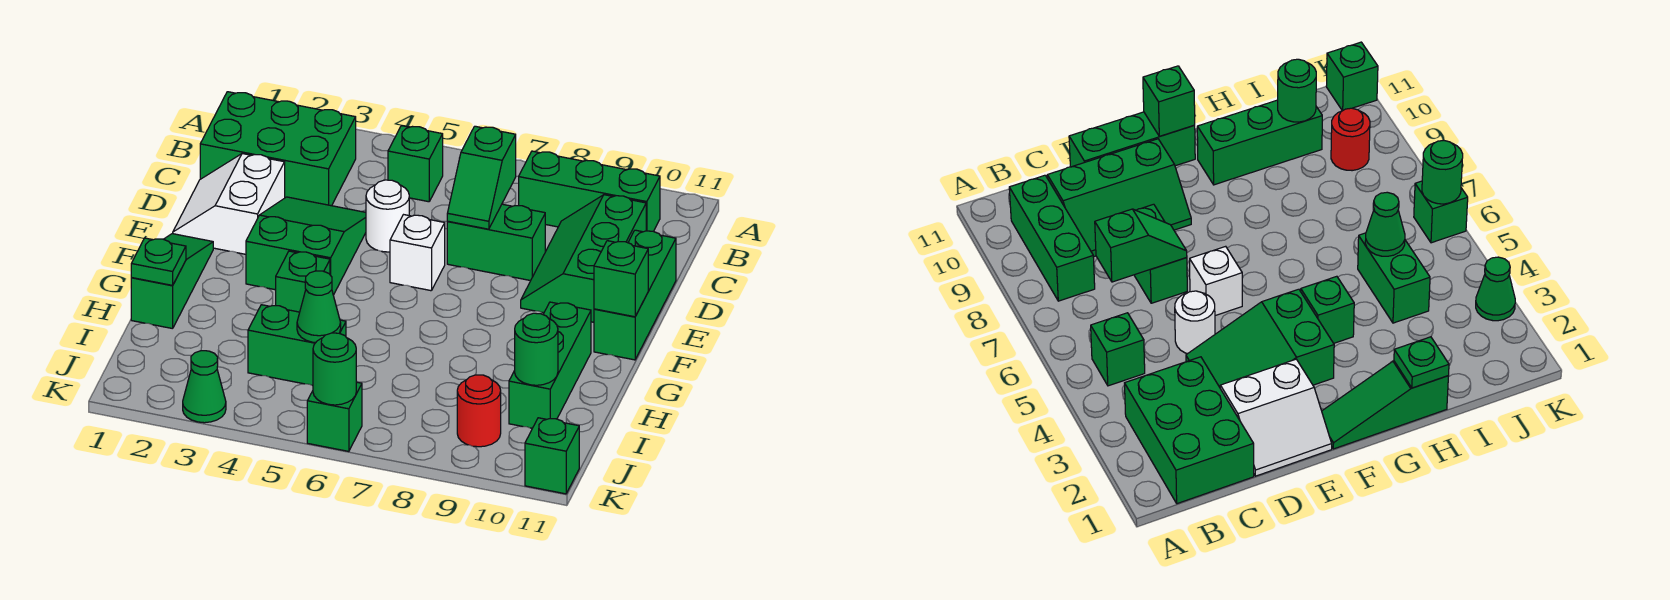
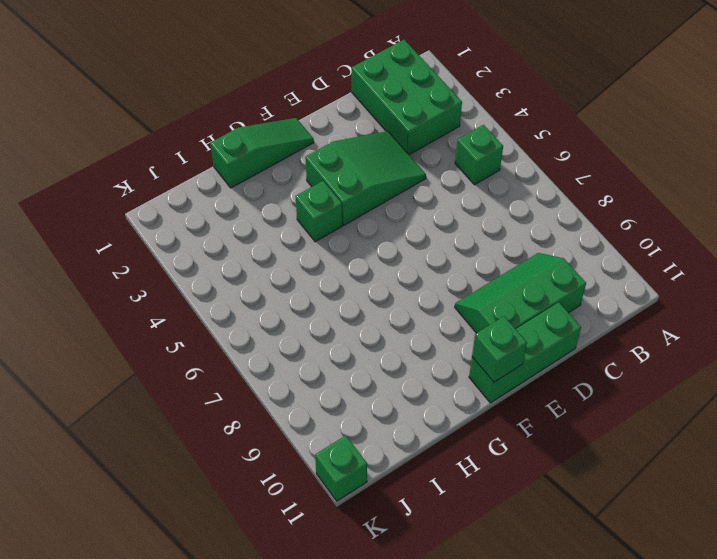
none -> green brick B8:B10 level 1
none -> white slope D1:E2 level 1 top 2
none -> white round brick D5 level 1

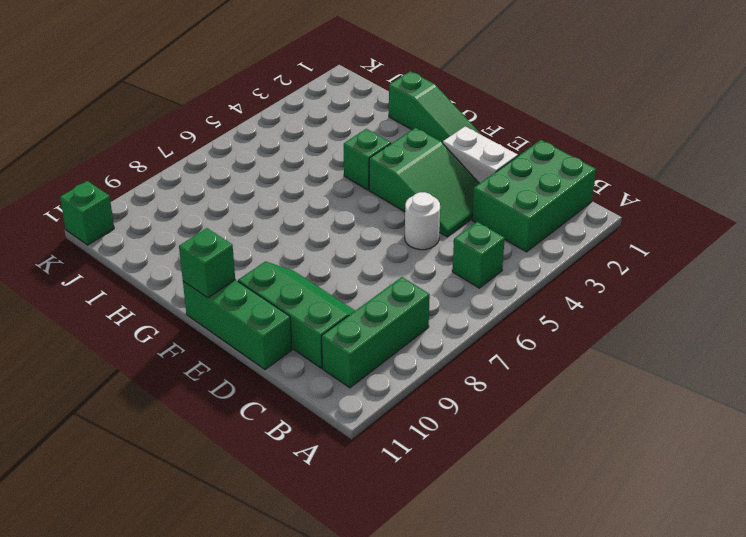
none -> green brick D7:D8 level 1
none -> white brick E6 level 1
none -> green brick G10:I10 level 1

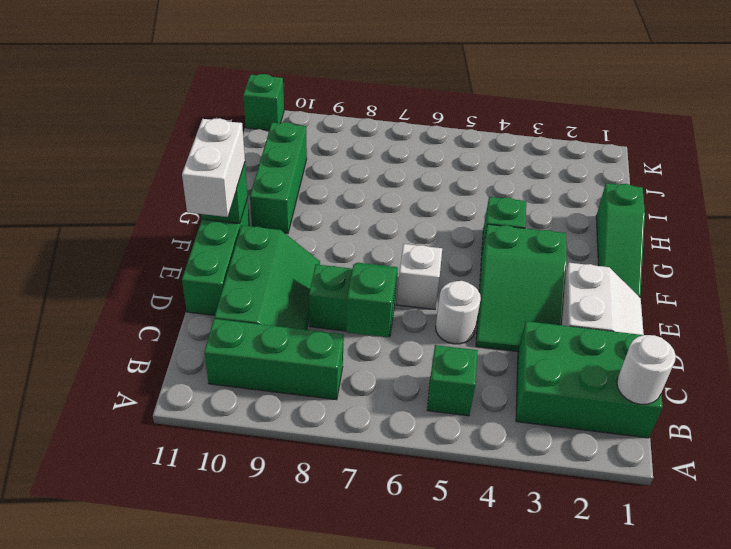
white round brick B1 level 2 -> none
white brick E11:F11 level 3 -> none
none -> green brick I4:I5 level 1
none -> red round brick J9 level 1
none -> green cone K3 level 1

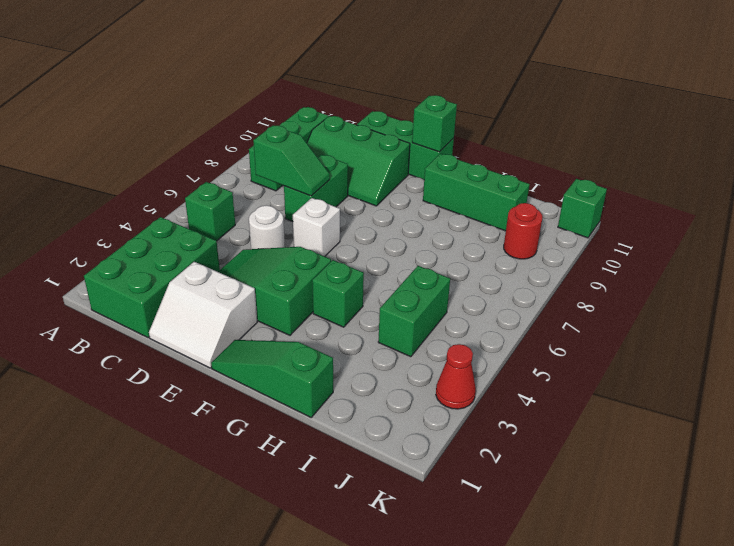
red cone K3 level 1 -> green cone K3 level 1
none -> green brick K6 level 1
none -> green plate H1 level 2
none -> green cone I5 level 2

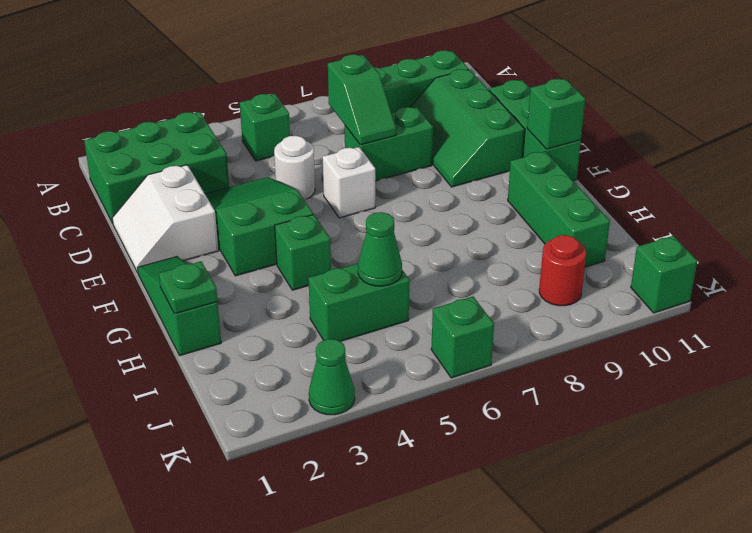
none -> green round brick I10 level 2
none -> green round brick K6 level 2

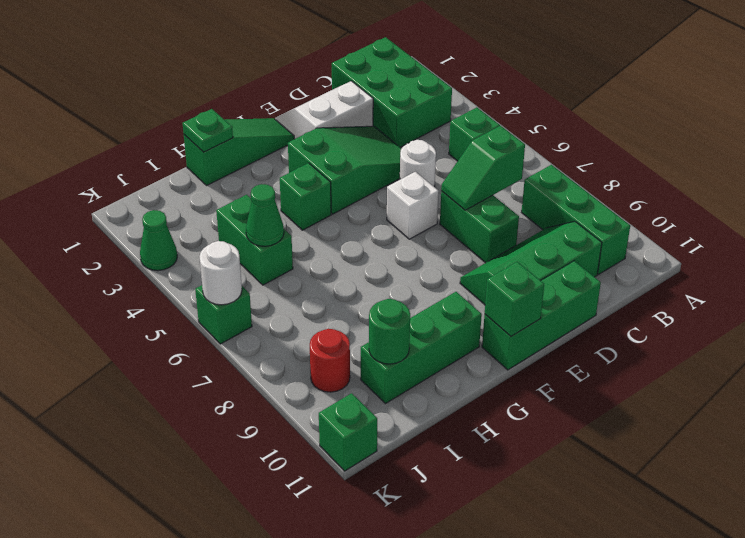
white round brick K6 level 2 -> green round brick K6 level 2

